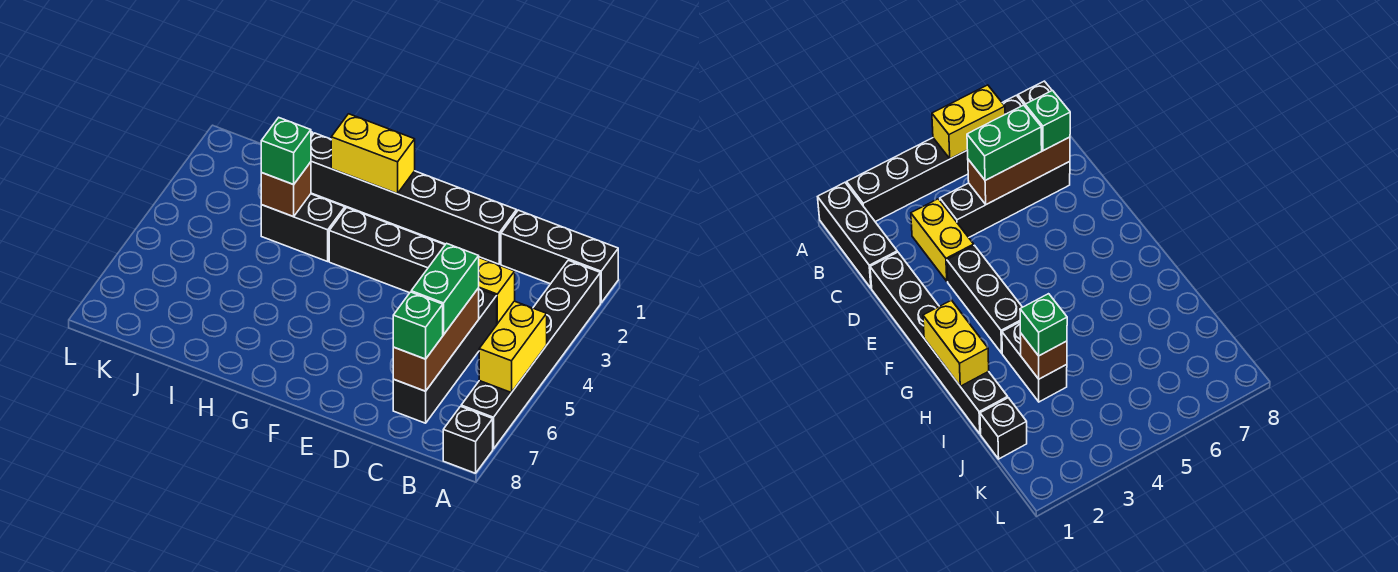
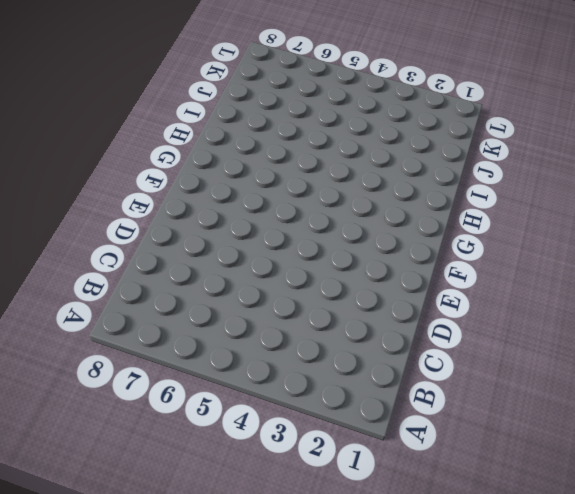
none -> black brick A1:C1 level 1
none -> black brick A2:A7 level 1
none -> black brick A8 level 1

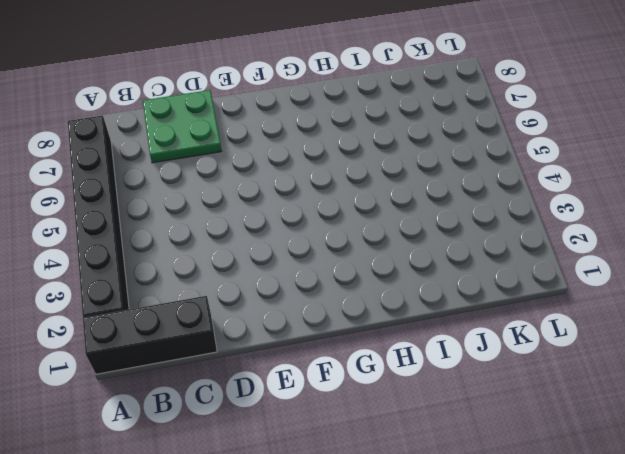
green plate C7:D8 level 1 -> black brick C4:C7 level 1
none -> black brick A8 level 1
none -> yellow brick C3:D3 level 1
none -> black brick D1:I1 level 1

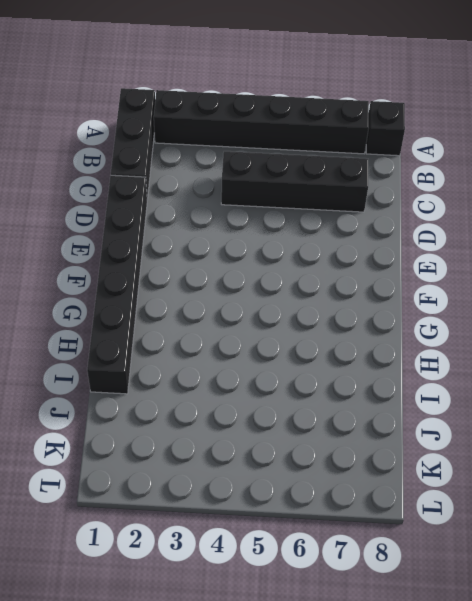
none -> yellow brick C3:D3 level 1
none -> black brick E3:G3 level 1
none -> black brick H3:I3 level 1

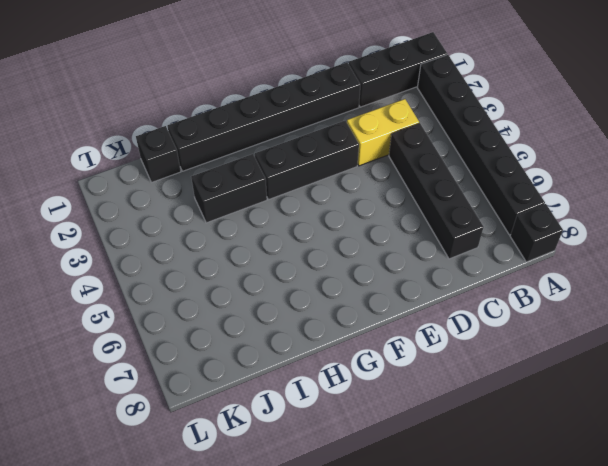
none -> yellow brick A5:A6 level 2
none -> brown brick C5:C7 level 2
none -> yellow brick G1:H1 level 2

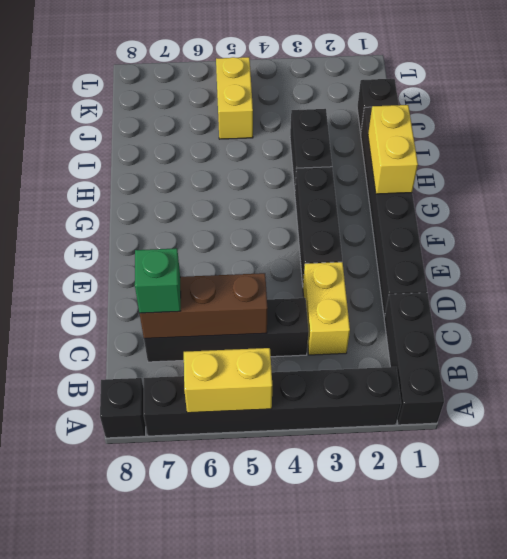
yellow brick J5:K5 level 1 -> none
none -> brown brick I3 level 2
none -> green brick C5:C6 level 3
none -> green brick I3 level 3

